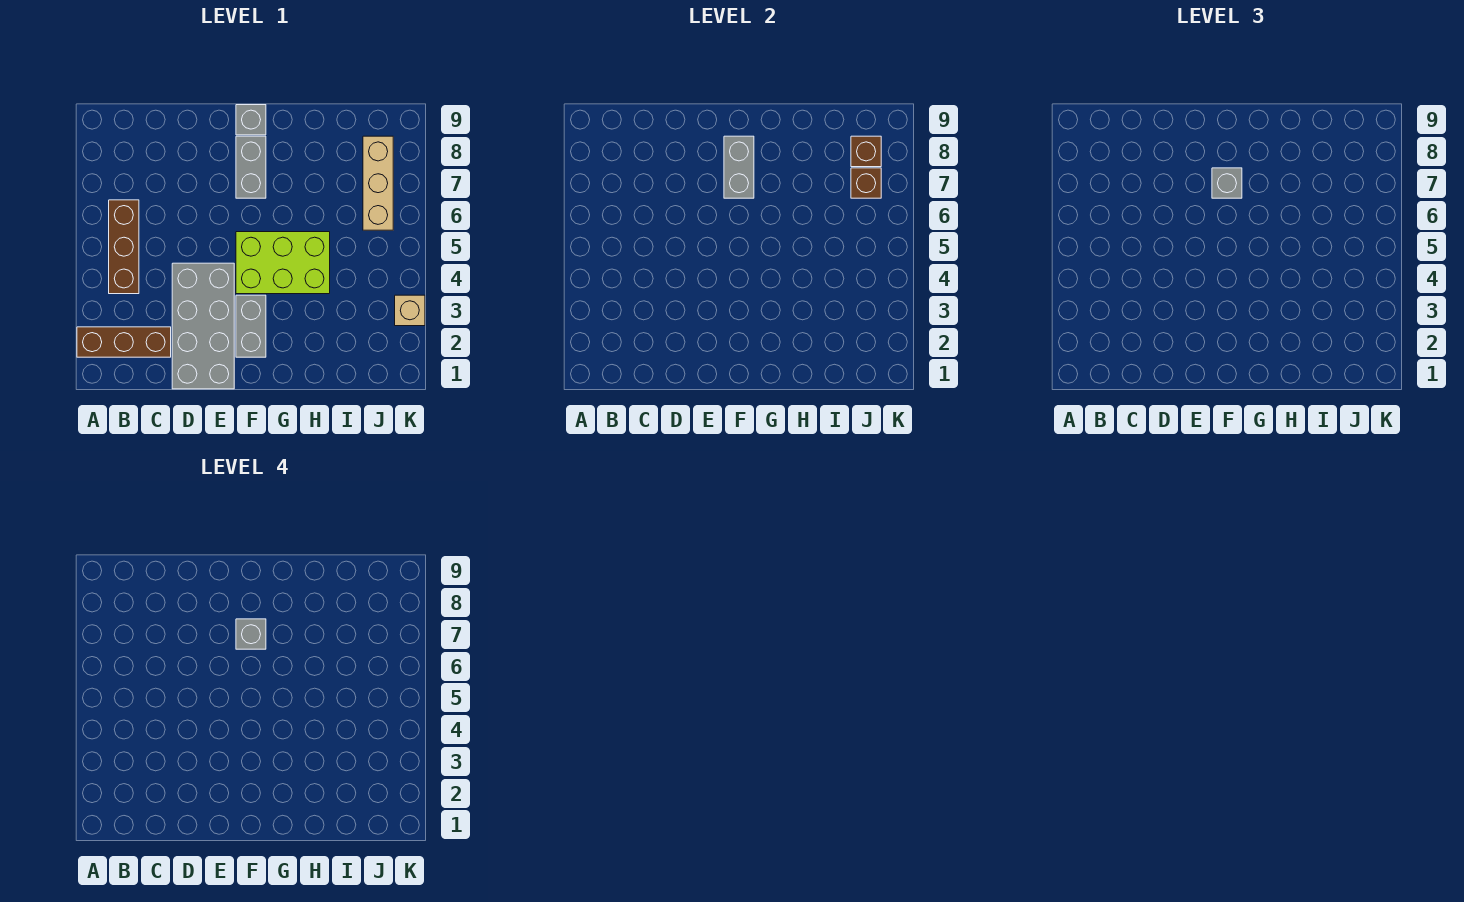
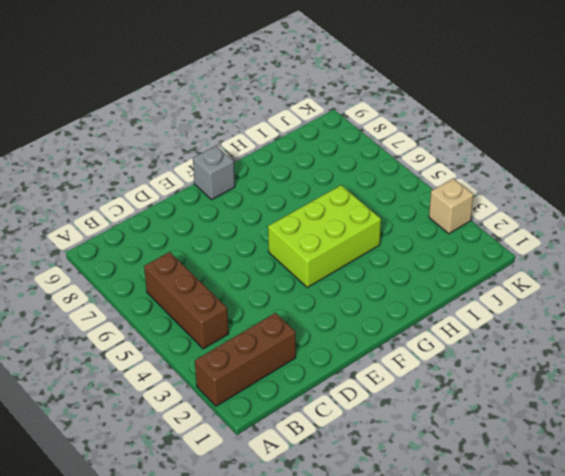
none -> grey brick D1:E4 level 1
none -> grey brick F2:F3 level 1
none -> grey brick F7:F8 level 1

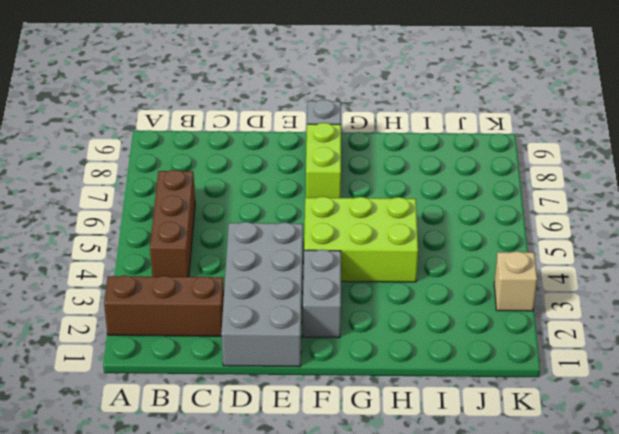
lime brick F7:F8 level 1 -> grey brick F7:F8 level 1
none -> tan brick J6:J8 level 1
none -> grey brick F7:F8 level 2
none -> brown brick J7 level 2

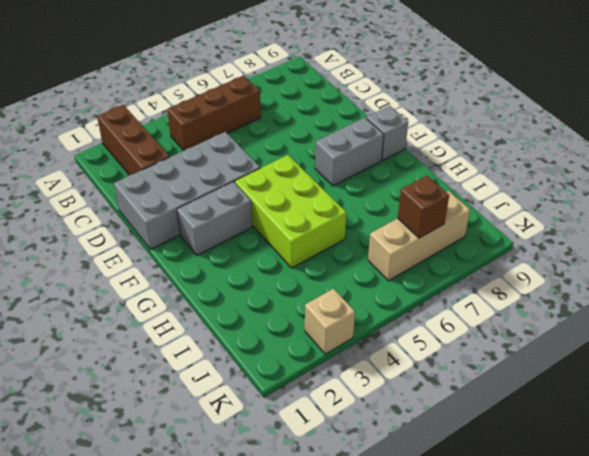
none -> grey brick F7:F8 level 2
none -> brown brick J8 level 2
none -> grey brick F7 level 3

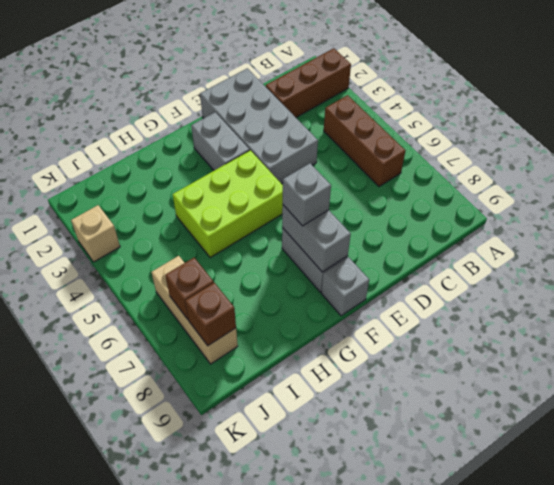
none -> grey brick F7 level 4

